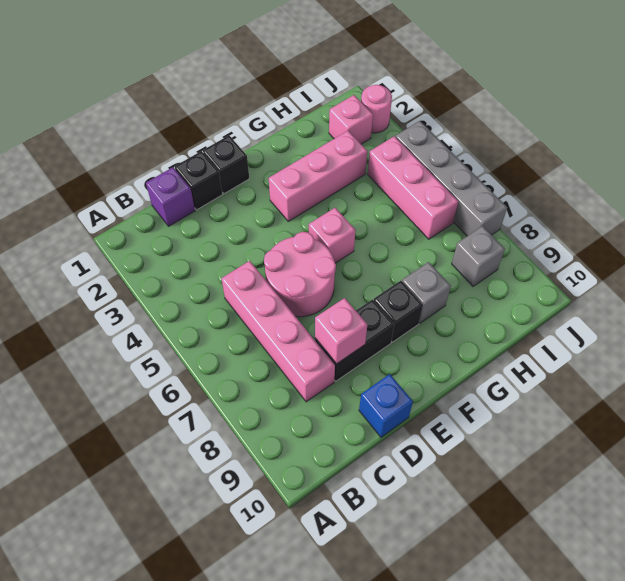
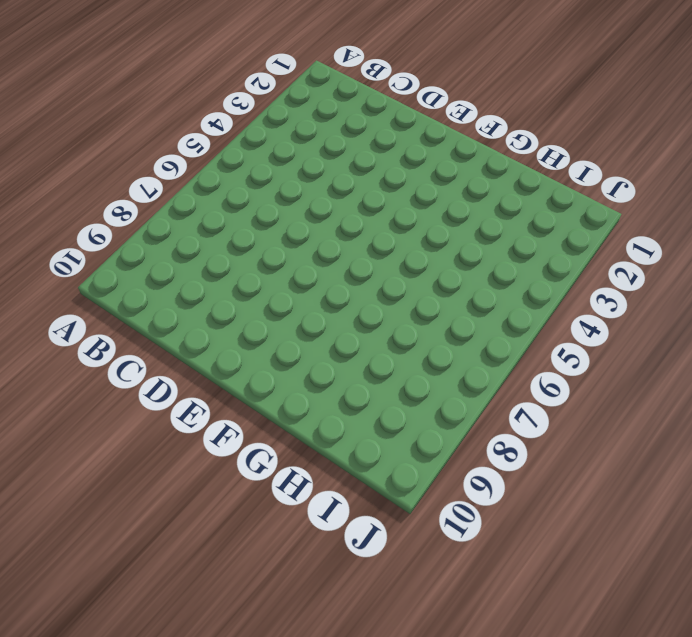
none -> purple brick C1 level 1
none -> pink brick C5:C8 level 1
none -> black brick D1 level 1

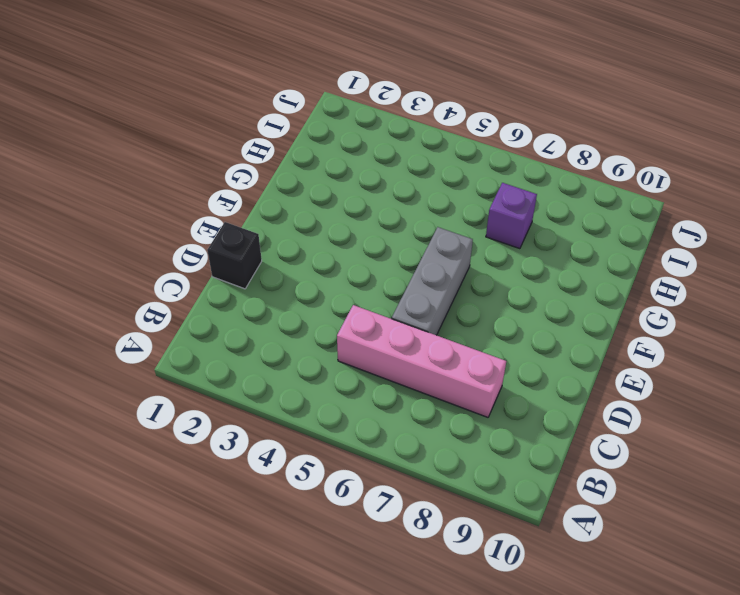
grey brick D6:F6 level 1 -> pink round brick D5:E6 level 1
purple brick H7 level 1 -> purple brick C1 level 1
none -> black brick D8:E8 level 1
none -> blue brick D10 level 1
none -> black brick E1 level 1

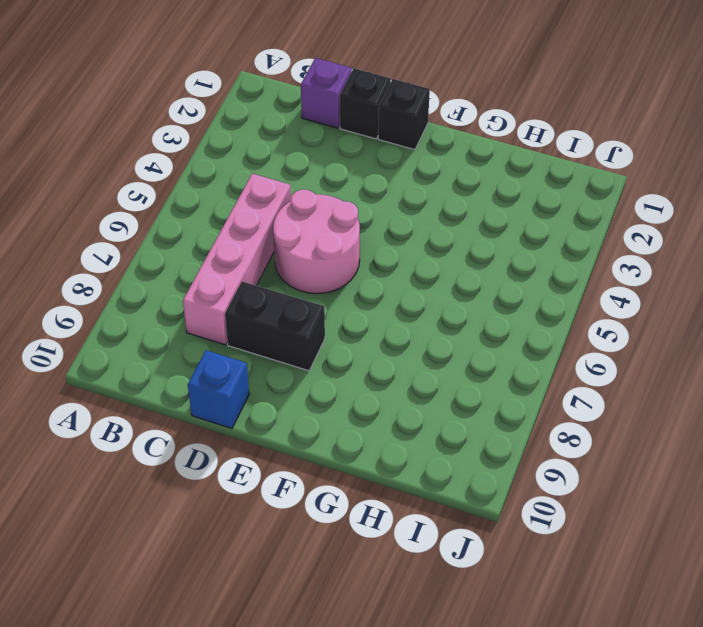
none -> pink brick F3:H3 level 1
none -> pink brick F5 level 1
none -> black brick F8 level 1

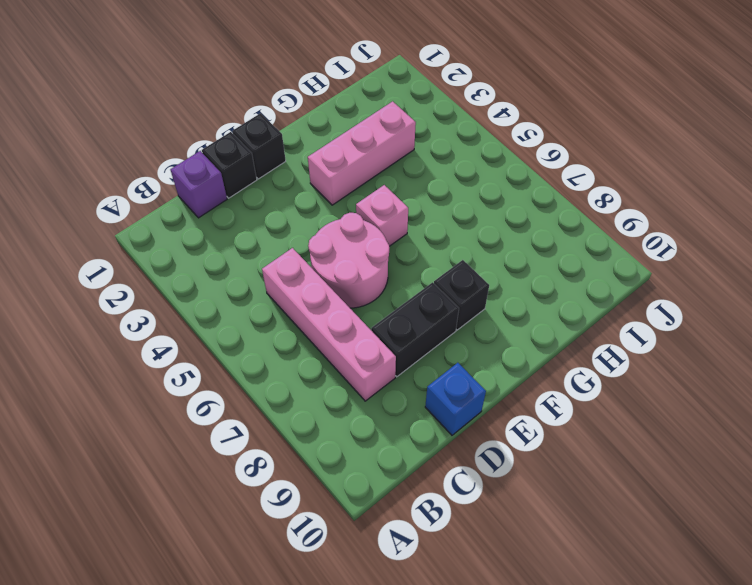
none -> grey brick G8 level 1
none -> pink brick I2 level 1
none -> pink brick I4:I6 level 1

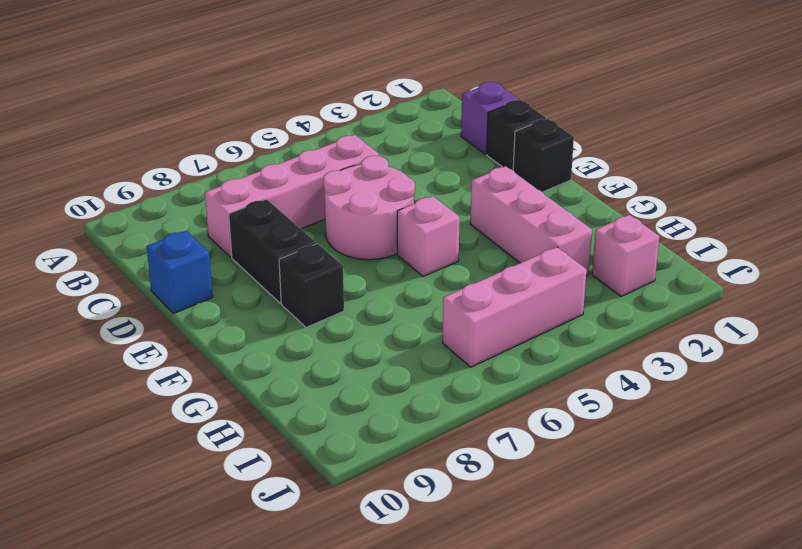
none -> grey brick G8 level 1
none -> grey brick I8 level 1
none -> pink round brick J2 level 1

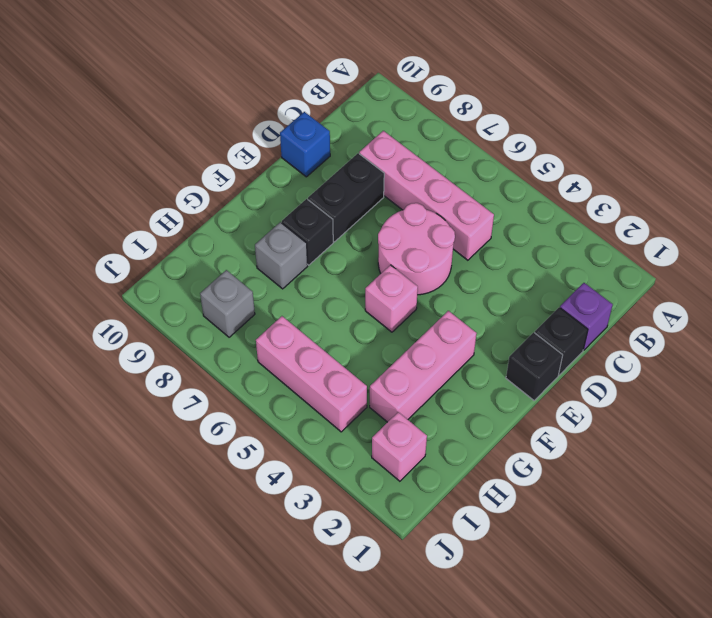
none -> pink round brick J2 level 1
none -> grey brick J4:J7 level 1
none -> pink brick D8 level 2

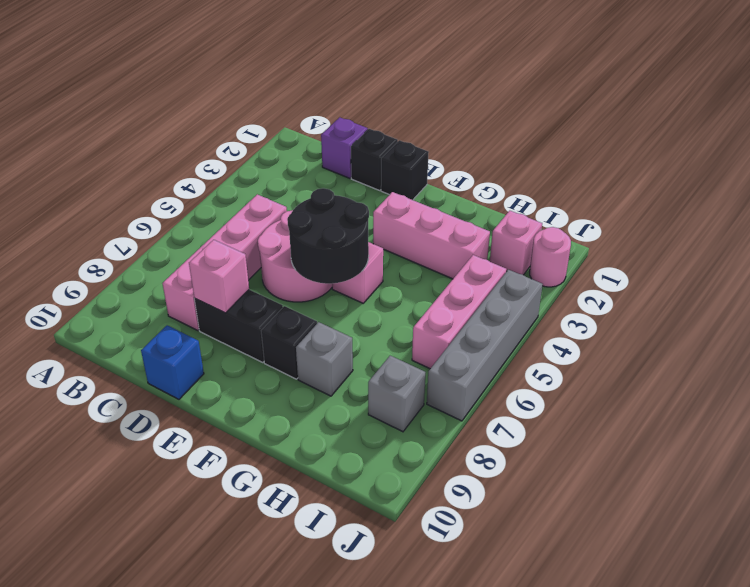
black round brick E5:F6 level 2 -> none

